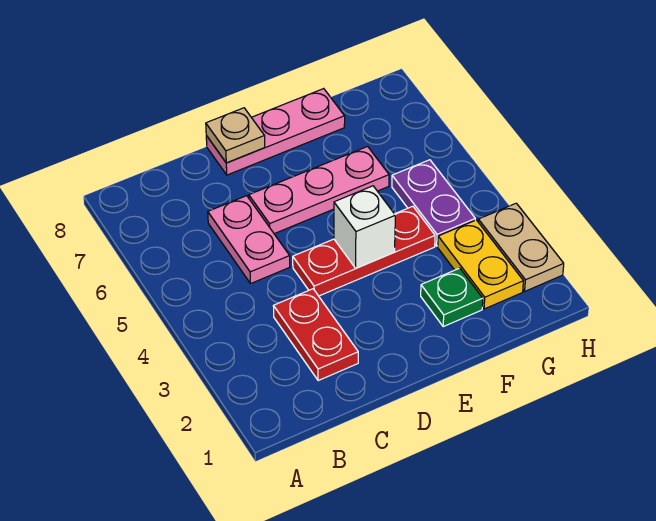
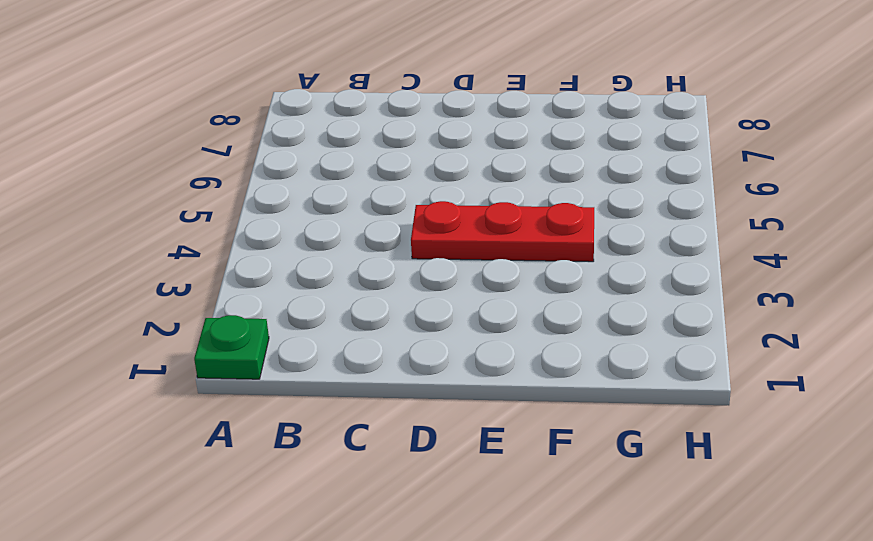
green plate A1 level 1 -> green plate F2 level 1
none -> red plate C2:C3 level 1
none -> pink plate C5:C6 level 1

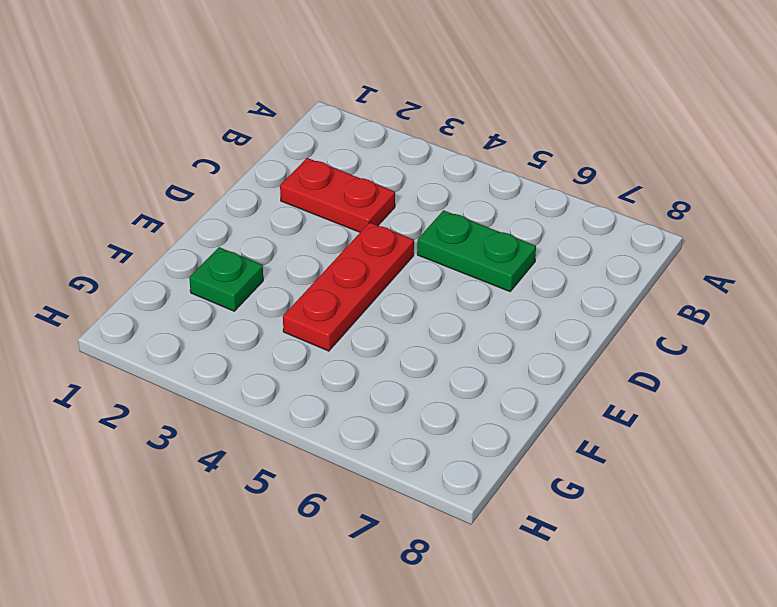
green plate C5:C6 level 1 -> pink plate C5:C6 level 1
none -> pink plate D6:F6 level 1
none -> pink plate D8:F8 level 1

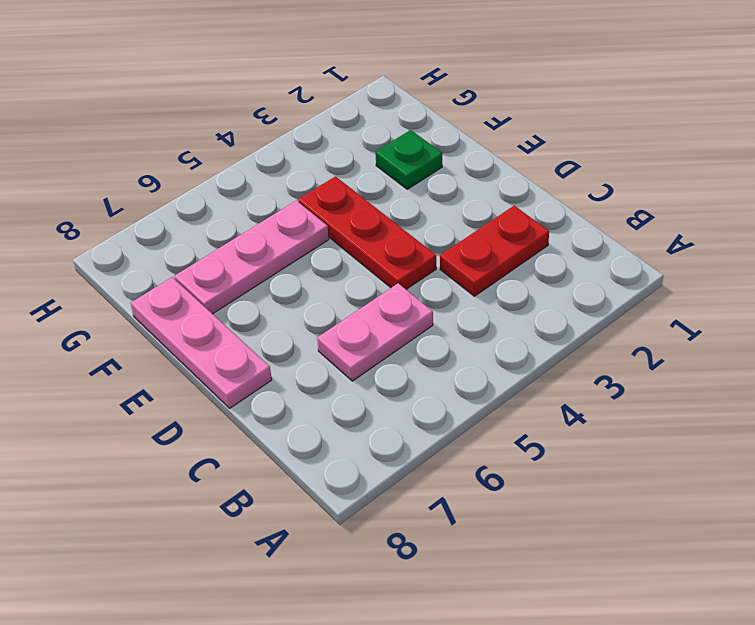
pink plate F5:F7 level 1 -> pink plate D6:F6 level 1
none -> yellow plate G2:G3 level 1
none -> purple plate G4:G5 level 1

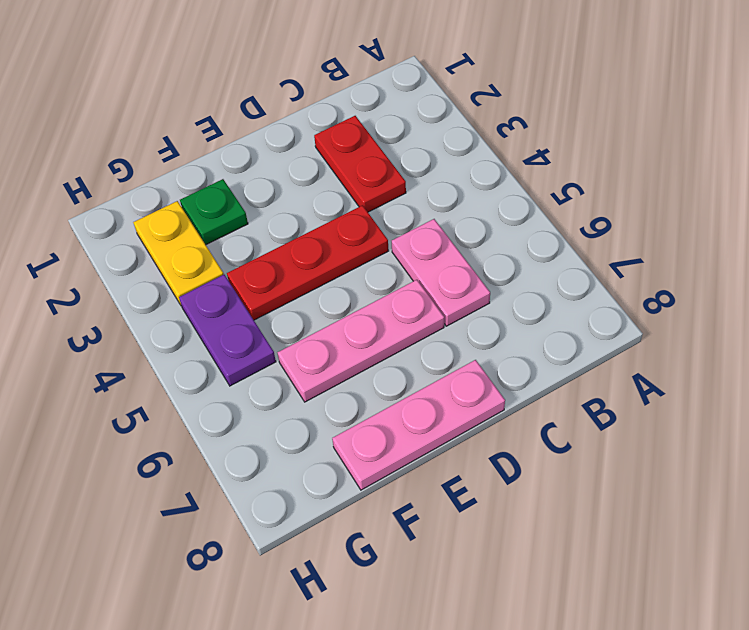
none -> tan plate H2:H3 level 1
none -> tan plate D8 level 2

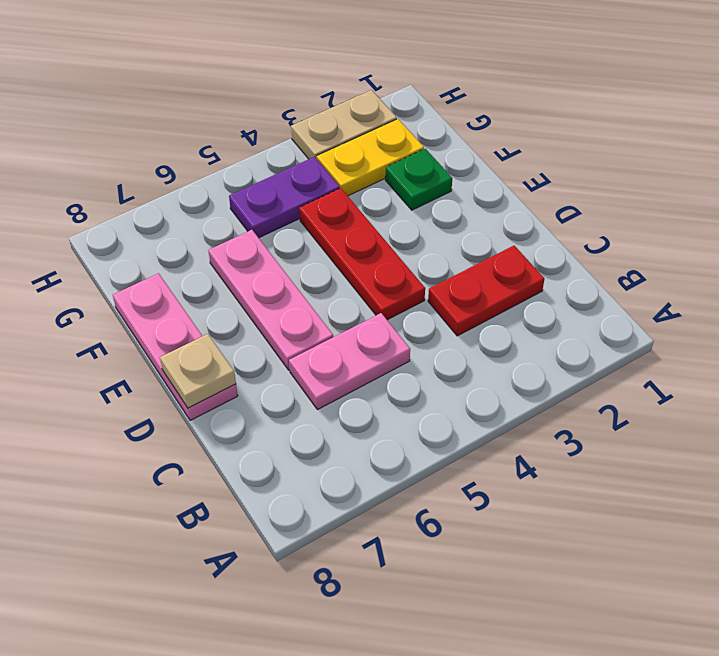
none -> white brick E4 level 2

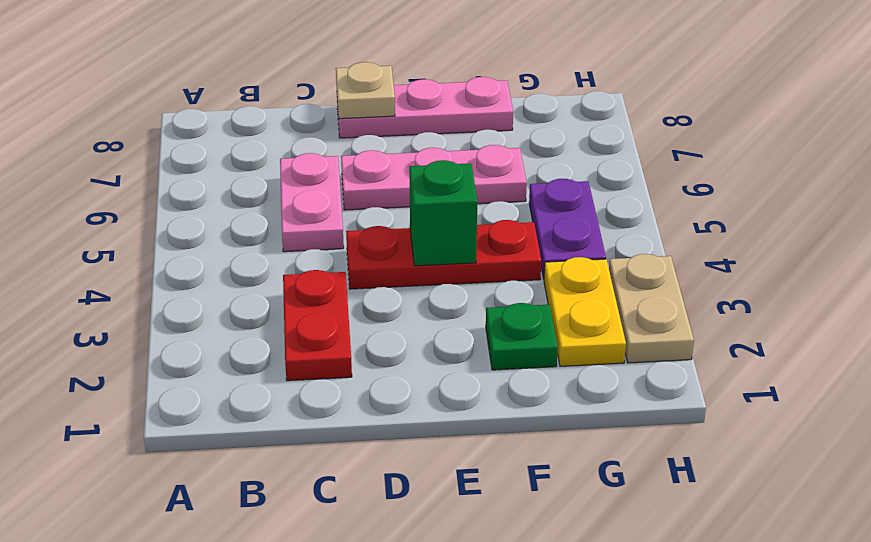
green brick E4 level 2 -> white brick E4 level 2

